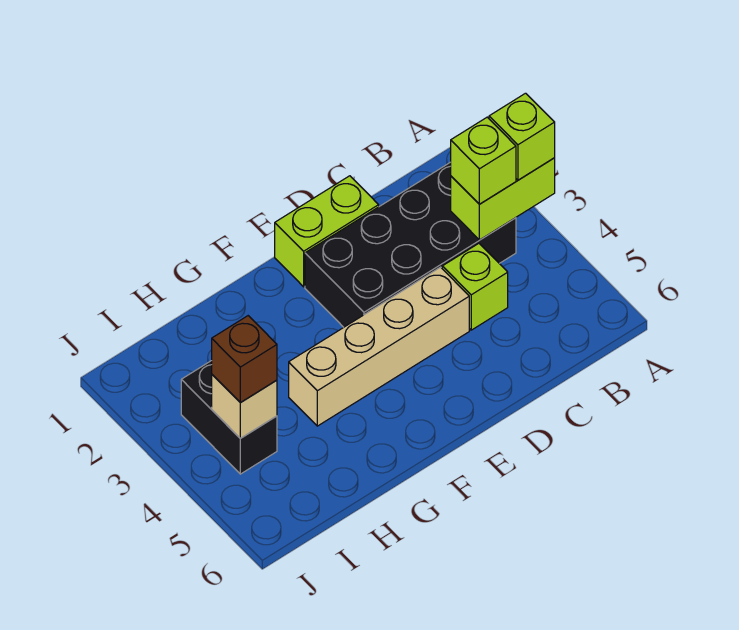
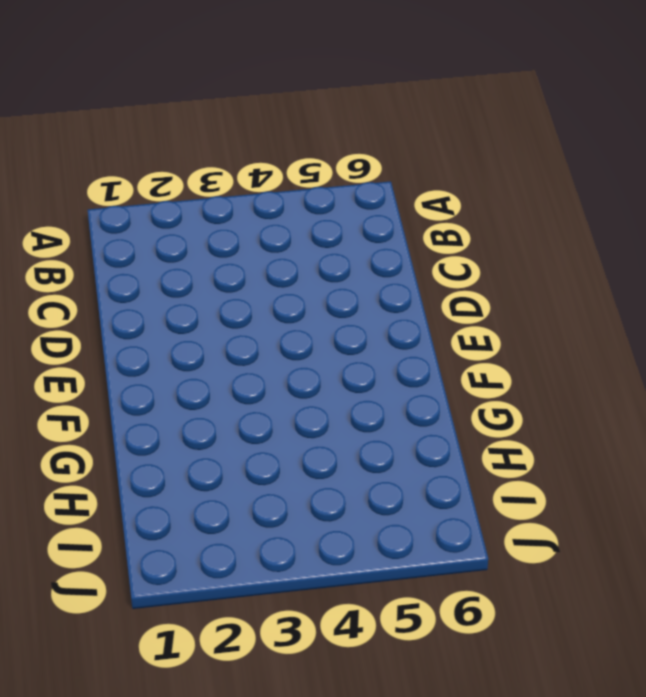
none -> black brick B2:E3 level 1
none -> lime brick C4 level 1

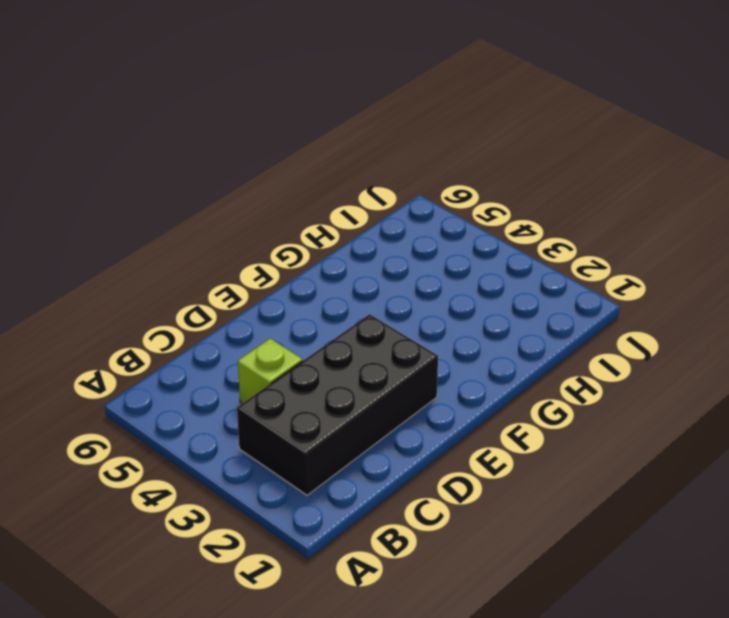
none -> lime brick D1:E1 level 1
none -> tan brick D4:G4 level 1

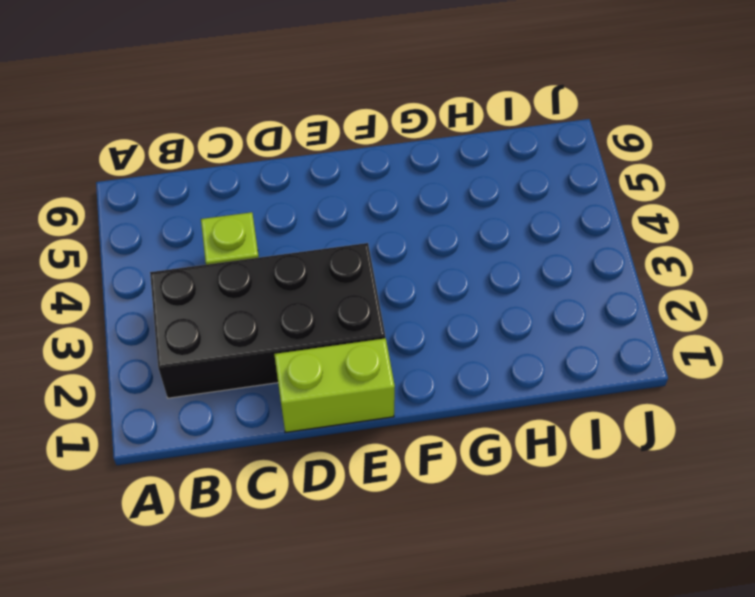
none -> tan brick D4:G4 level 1
none -> black brick I3:I4 level 1

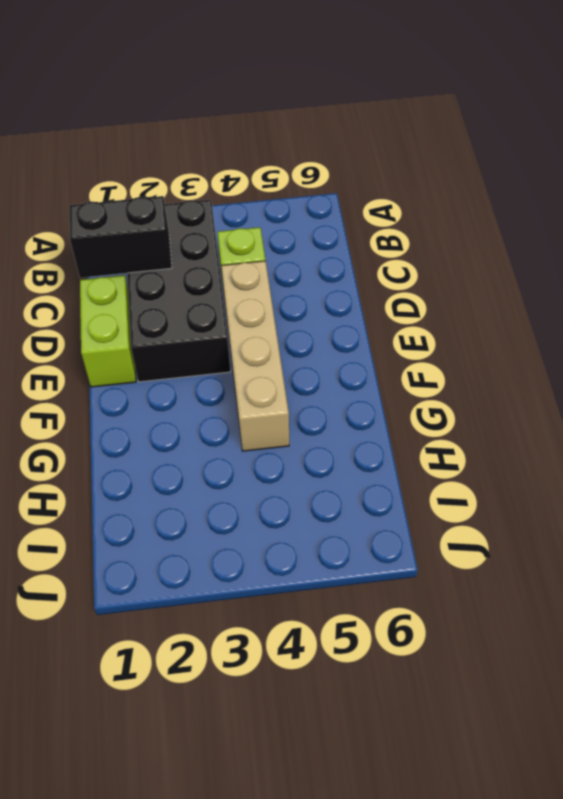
black brick C1:C2 level 2 -> black brick I3:I4 level 1
none -> lime brick A3:B3 level 2
none -> tan brick I4 level 2

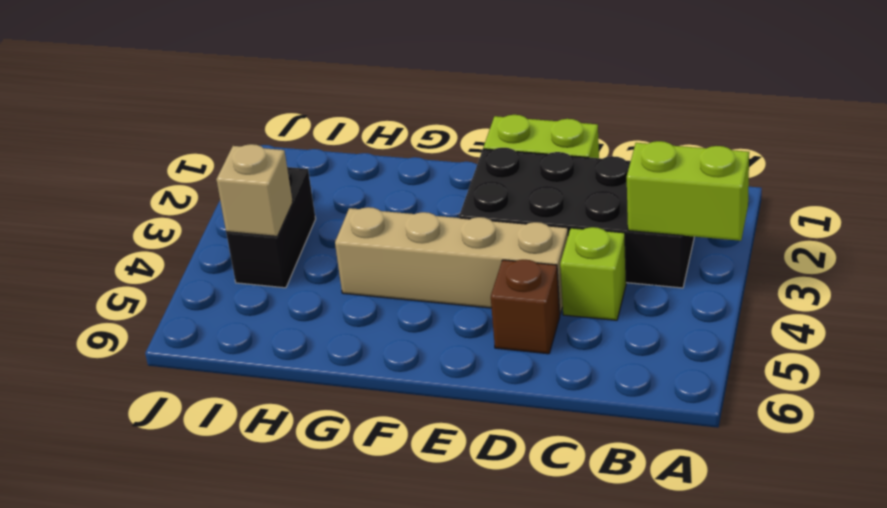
brown brick D5 level 1 -> brown brick I4 level 3
none -> lime brick A3 level 3
none -> lime brick B3 level 3

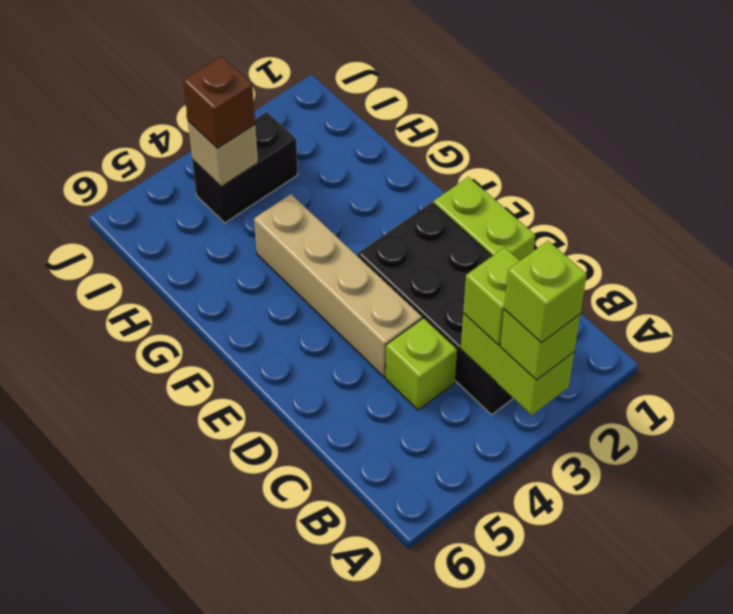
lime brick A3 level 4 -> none

